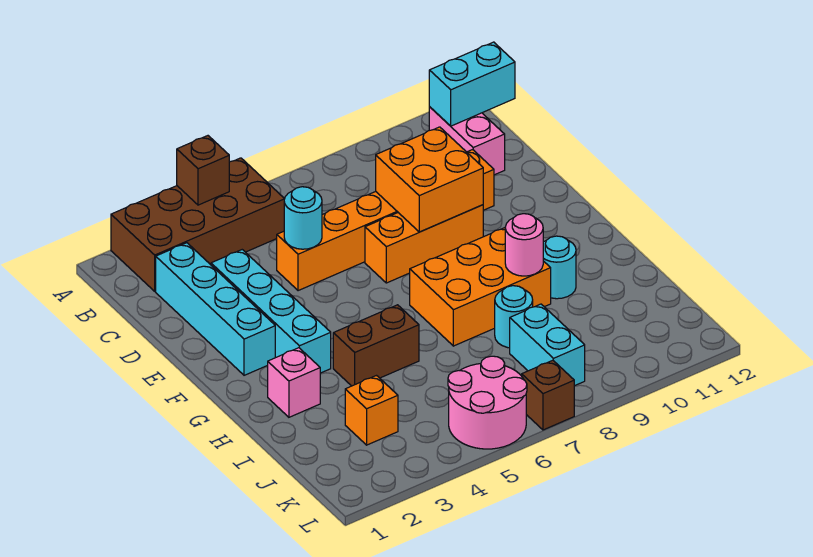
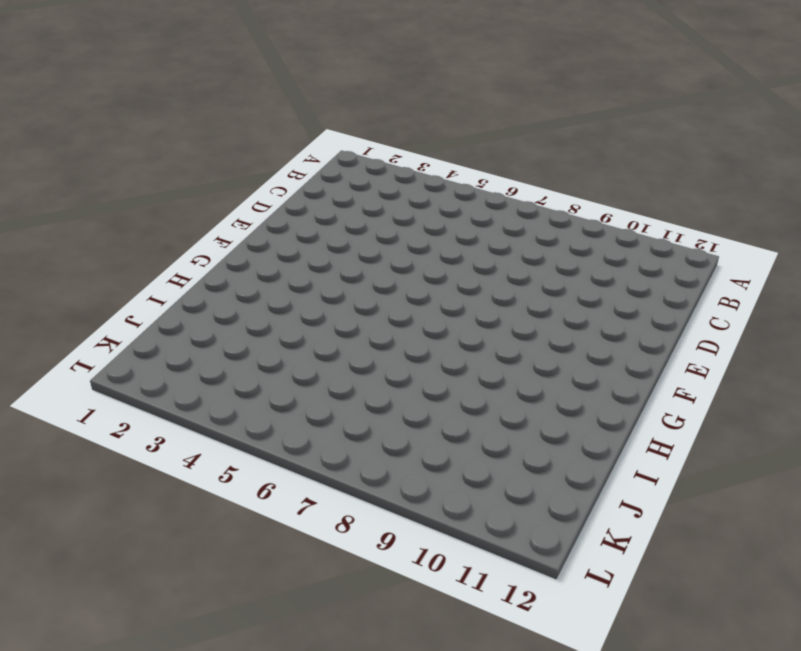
none -> brown brick A2:B5 level 1
none -> pink brick B11:C11 level 1
none -> cyan brick C2:F2 level 1

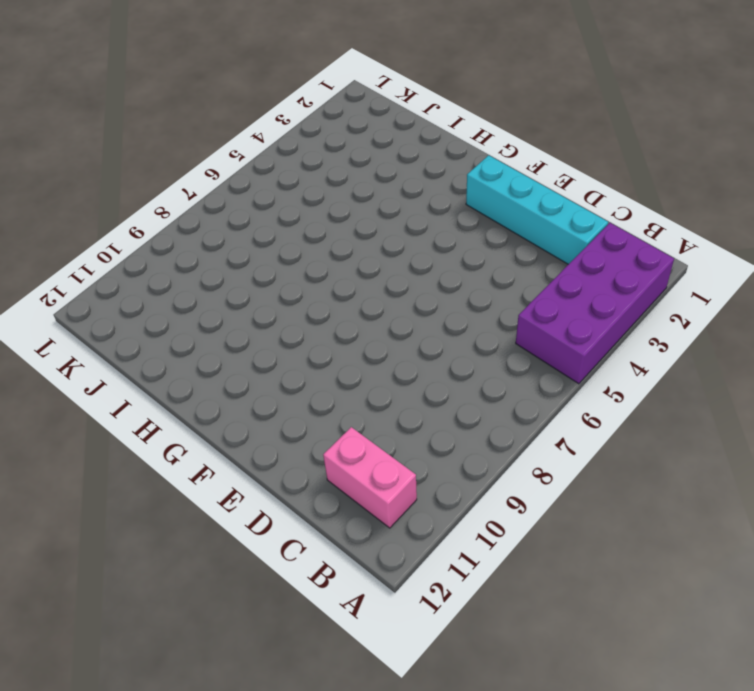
purple brick A2:B5 level 1 -> brown brick A2:B5 level 1
none -> cyan brick D3:G3 level 1
none -> orange brick D5:D10 level 1
none -> orange brick E7:E9 level 1

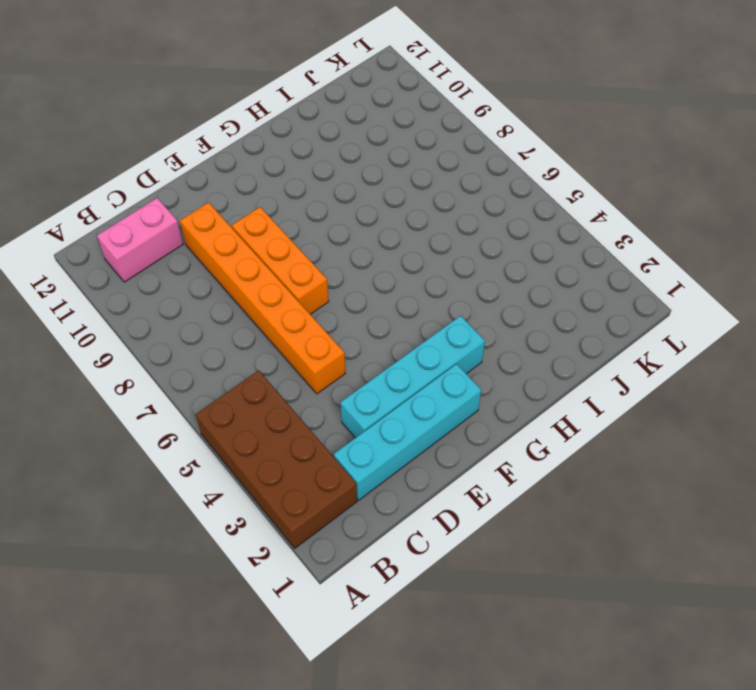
none -> orange brick G7:H9 level 1
none -> pink brick H2 level 1
none -> brown brick H4:H5 level 1

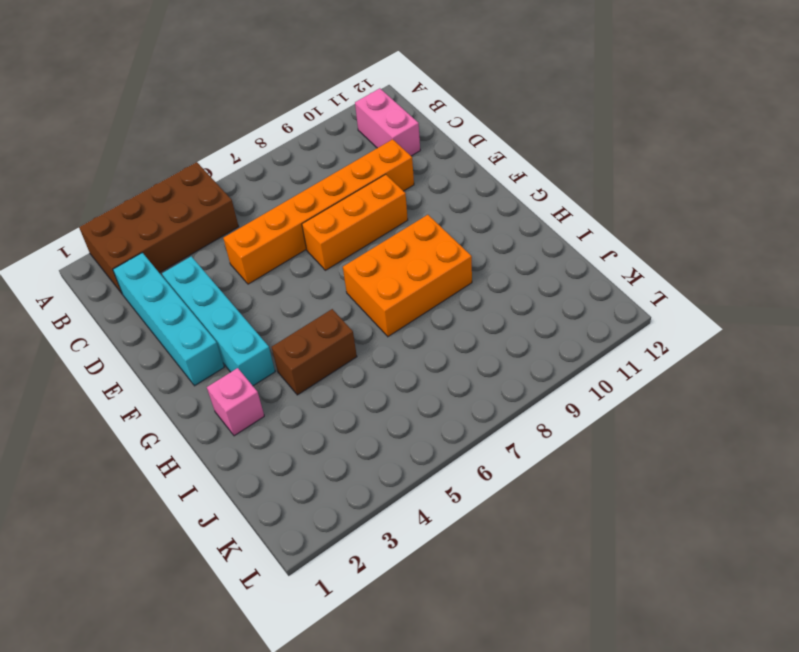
none -> cyan round brick H10 level 1
none -> cyan round brick I8 level 1
none -> orange brick J3 level 1

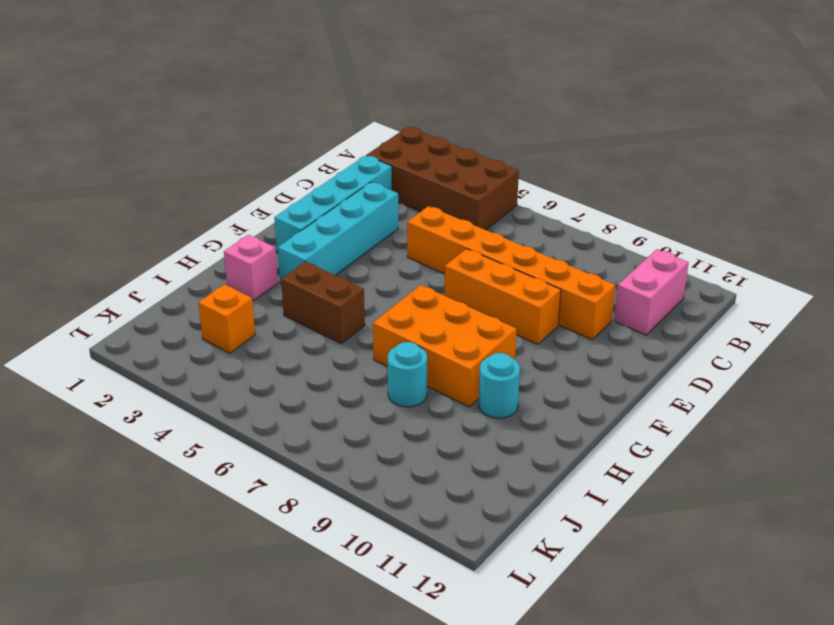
none -> cyan brick J8:K8 level 1
none -> pink round brick K5:L6 level 1
none -> brown brick L7 level 1

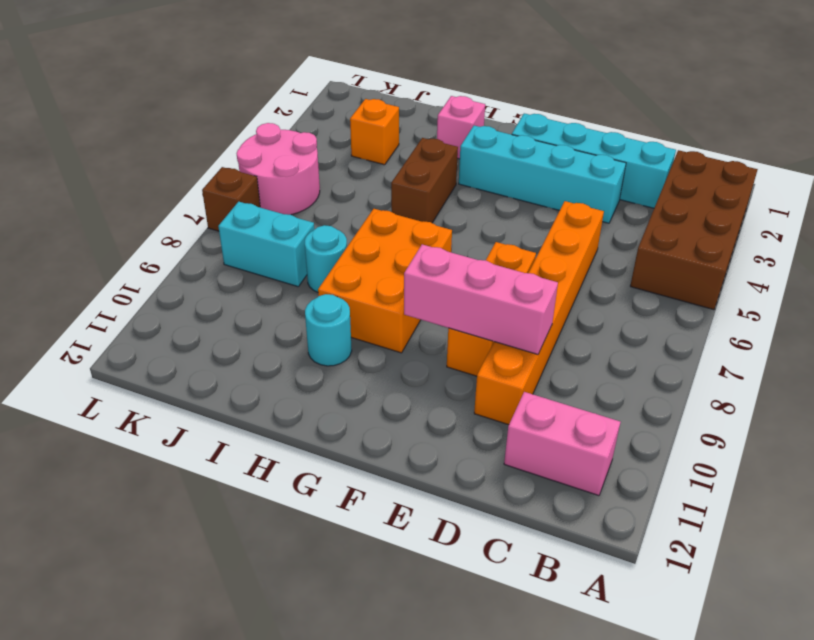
pink brick D9:F9 level 2 -> orange brick D8:E9 level 2
none -> brown brick A4 level 2
none -> cyan brick B11:B12 level 2
none -> cyan round brick D5 level 2

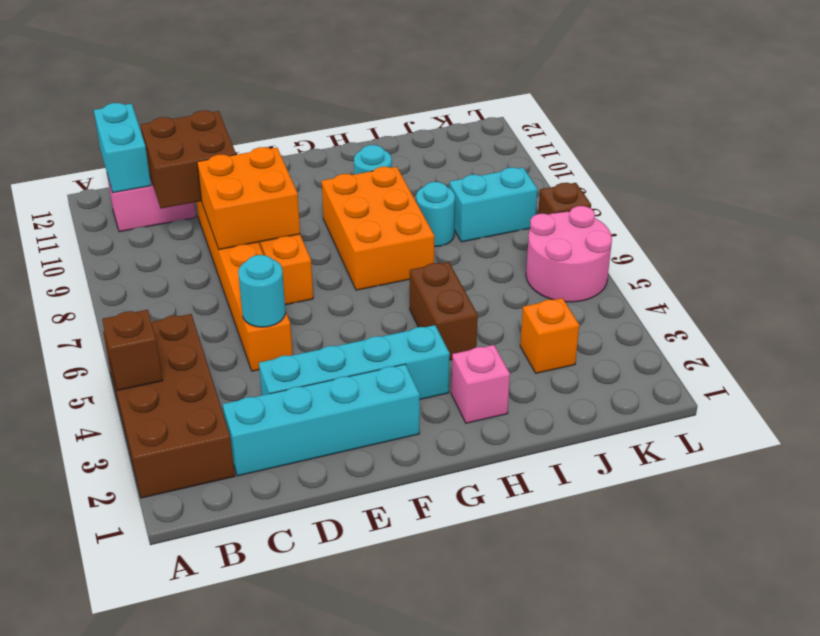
brown brick C10:D11 level 2 -> none
none -> pink round brick H9 level 2

